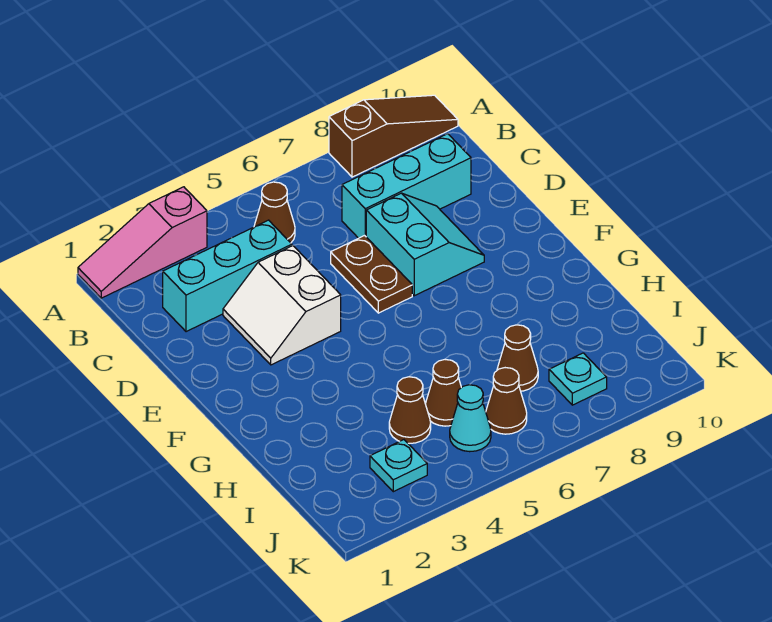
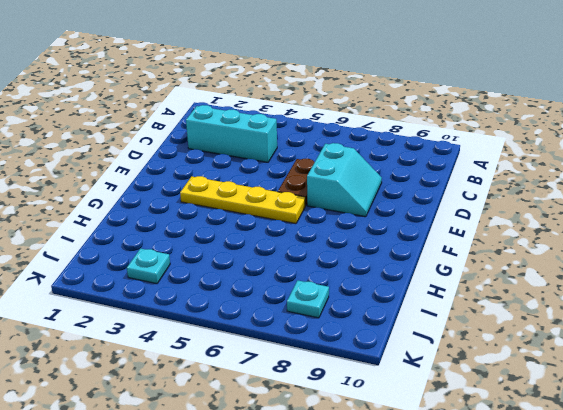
yellow plate F3:F6 level 1 -> none
none -> pink slope A1:A3 level 1 top 3
none -> brown slope A8:A10 level 1 top 8
none -> brown cone B5 level 1

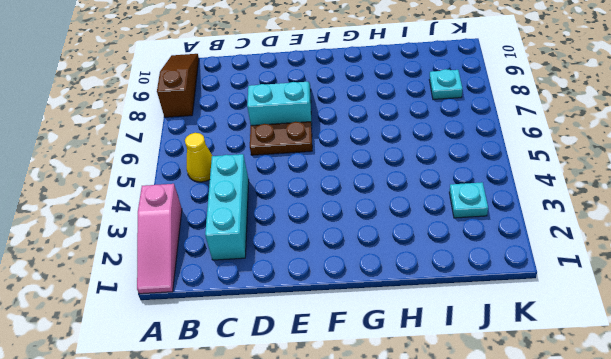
yellow cone B5 level 1 -> brown cone B5 level 1
none -> cyan brick C7:C9 level 1
none -> white slope D3:E4 level 1 top 4
none -> brown cone I4 level 1

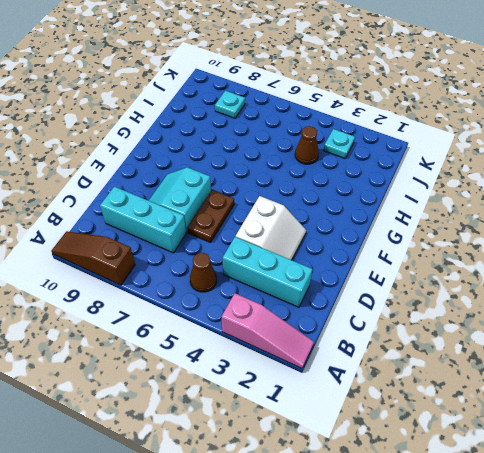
none -> brown cone I5 level 1
none -> brown cone I7 level 1
none -> cyan cone J5 level 1

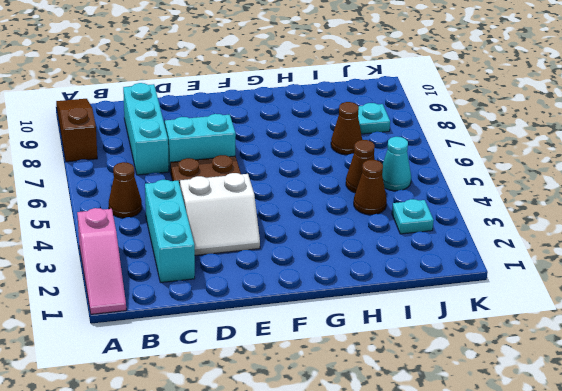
none -> brown cone J6 level 1

